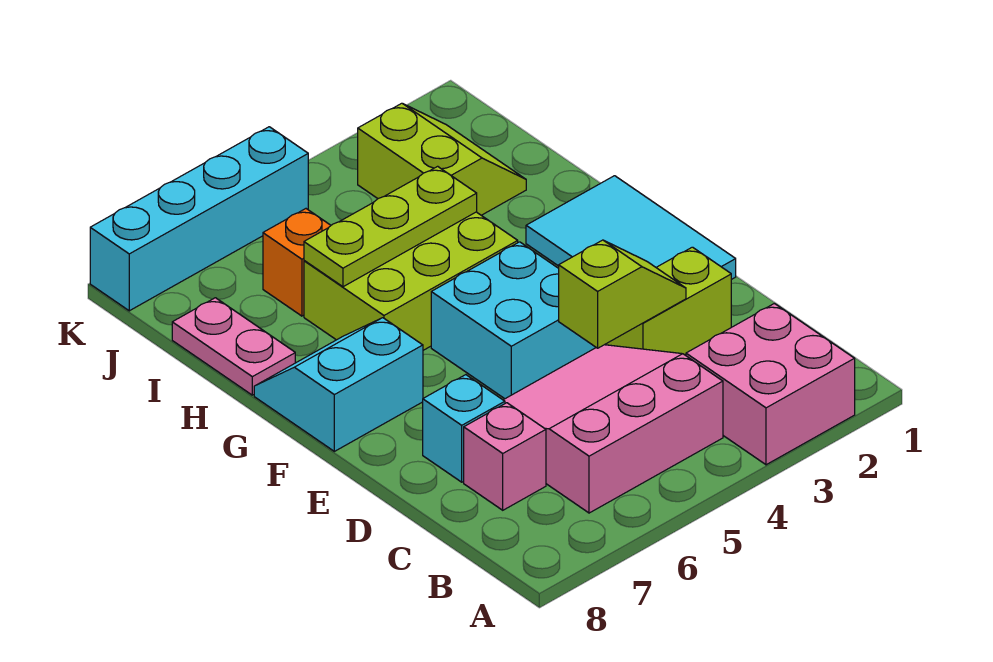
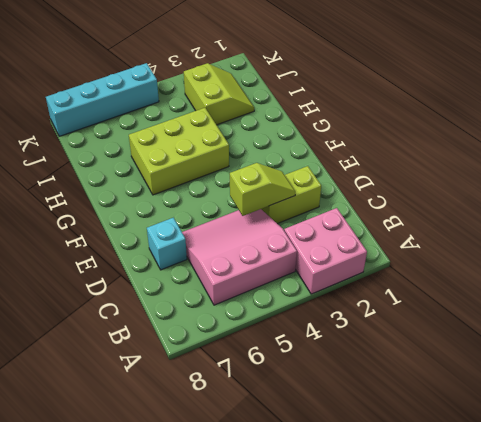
none -> pink brick C7 level 1
none -> cyan tile E1:G2 level 1
none -> cyan brick E4:F5 level 1

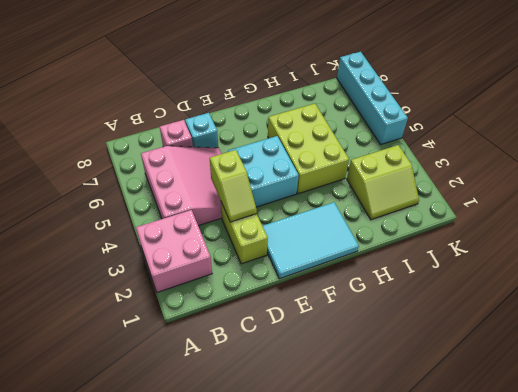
none -> cyan slope F7:G8 level 1 top F
none -> pink plate H8:I8 level 1
none -> orange brick I6 level 1

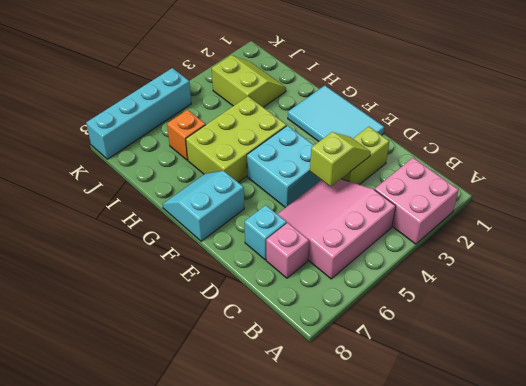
none -> pink plate H8:I8 level 1
none -> lime plate H4:H6 level 2

